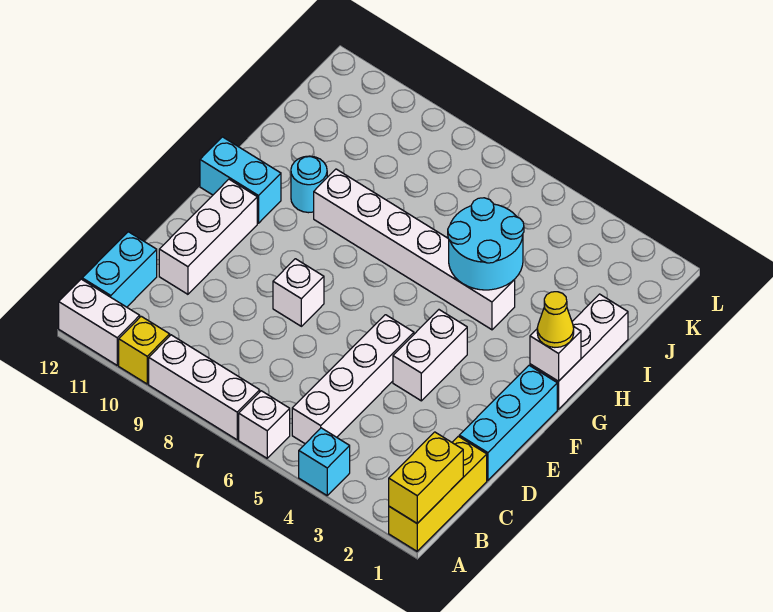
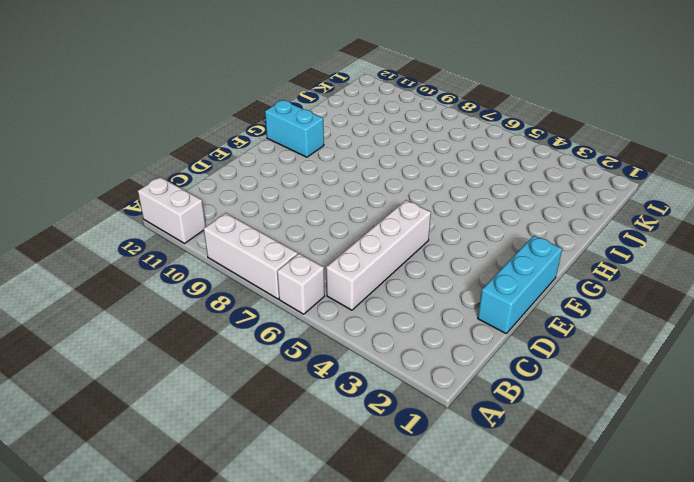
none -> yellow brick A1:C1 level 1
none -> cyan brick A4 level 1
none -> yellow brick A10 level 1

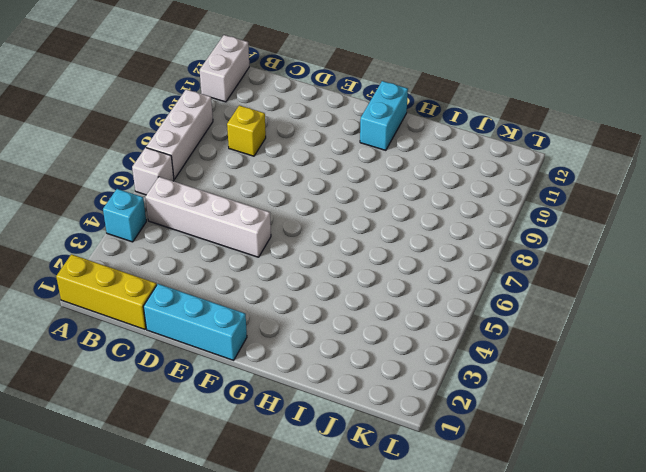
yellow brick C9 level 1 -> yellow brick A10 level 1
none -> cyan brick B12:C12 level 1
none -> white brick D11:F11 level 1
none -> white brick E4:F4 level 1

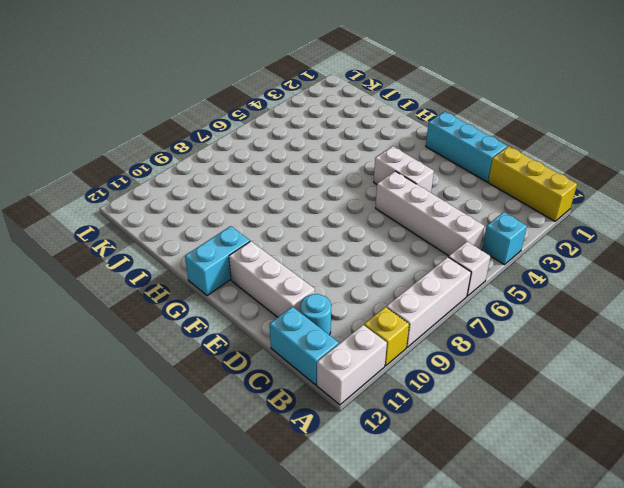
cyan round brick C11 level 1 -> cyan round brick H10 level 1
none -> white brick E8 level 1
none -> white brick G1:I1 level 1
none -> white brick H4:H9 level 1

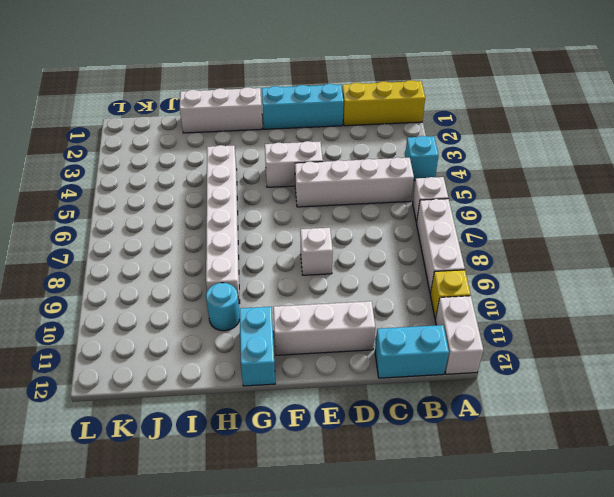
none -> yellow brick A1:B1 level 2
none -> white brick G1 level 2
none -> cyan round brick H4:I5 level 2

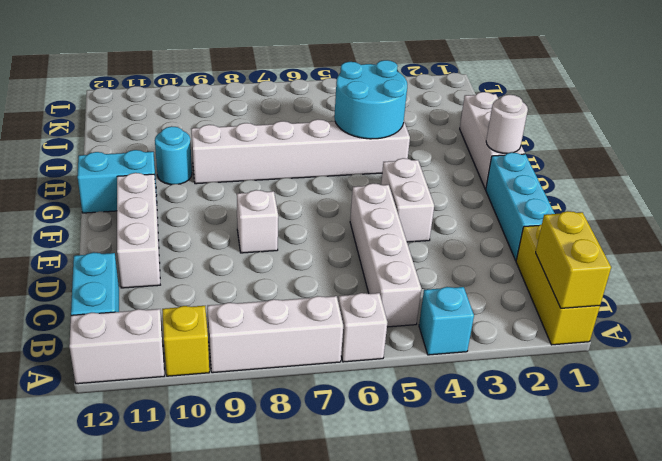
white round brick G1 level 2 -> white brick G1 level 2
none -> yellow cone G1 level 3

